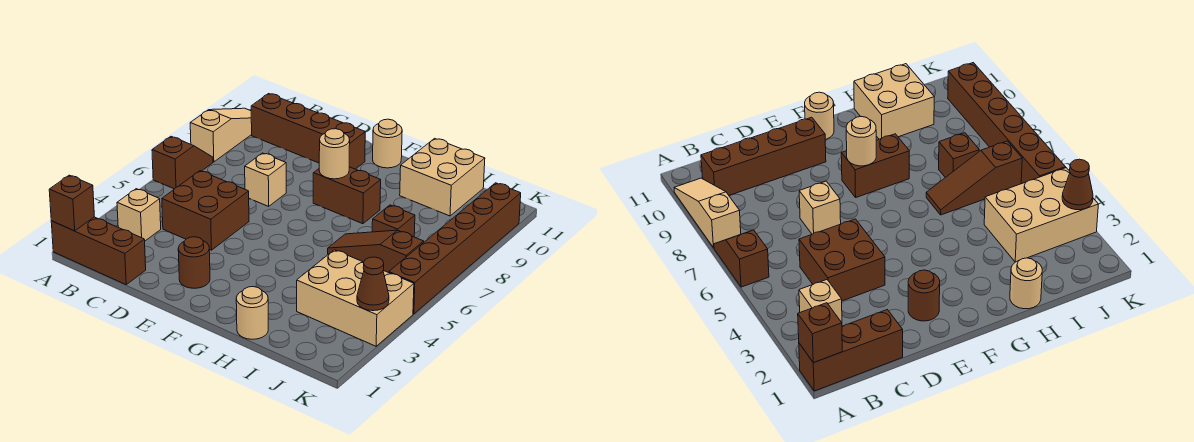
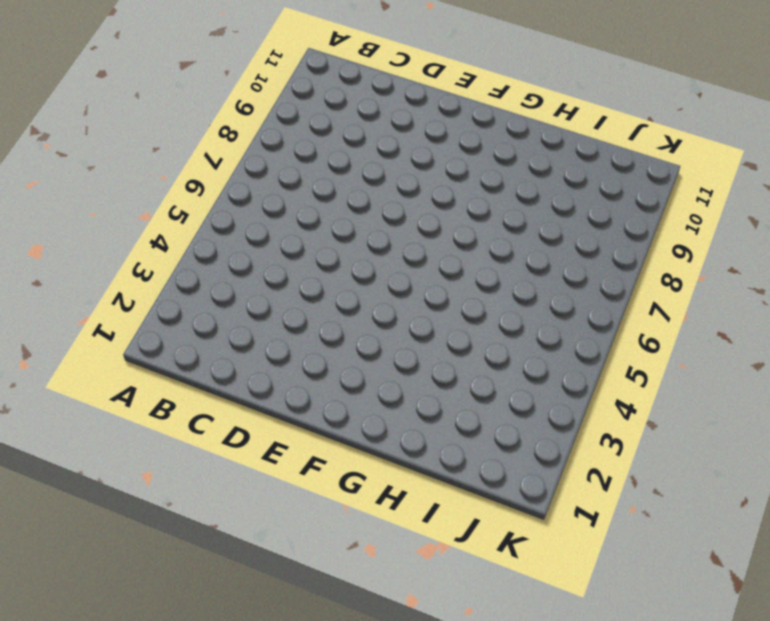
none -> brown brick A1:C1 level 1
none -> brown slope A6:A7 level 1 top 6
none -> tan slope A8:A10 level 1 top 8

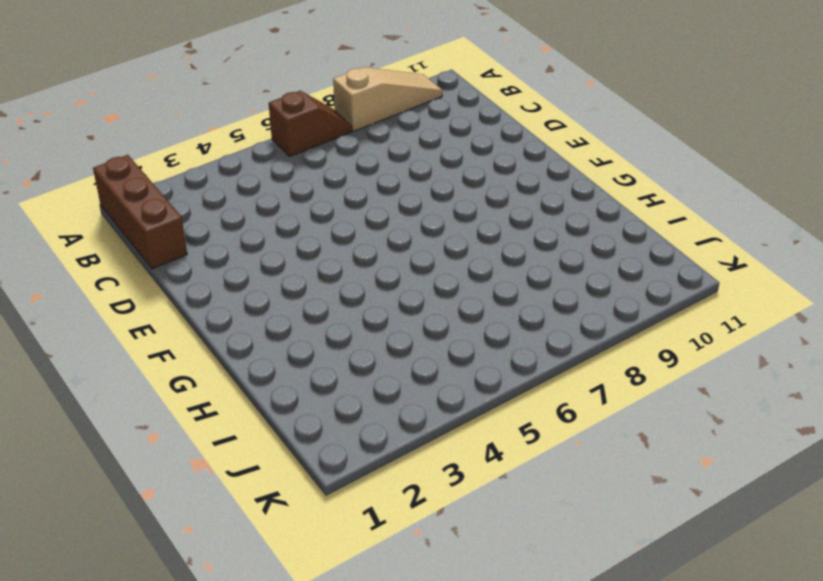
none -> tan brick B3 level 1
none -> brown brick B10:E10 level 1
none -> brown brick C4:D5 level 1

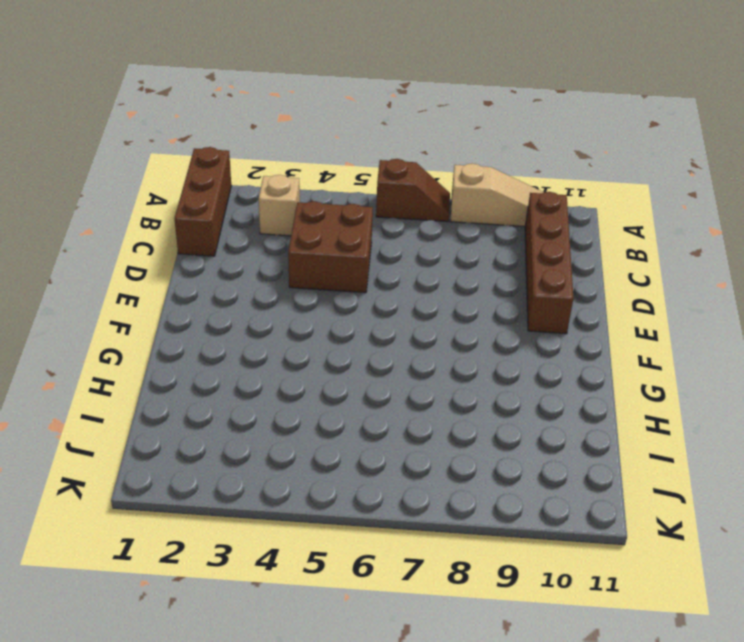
none -> tan brick D7 level 1
none -> brown round brick E2 level 1
none -> brown brick F8:G8 level 1

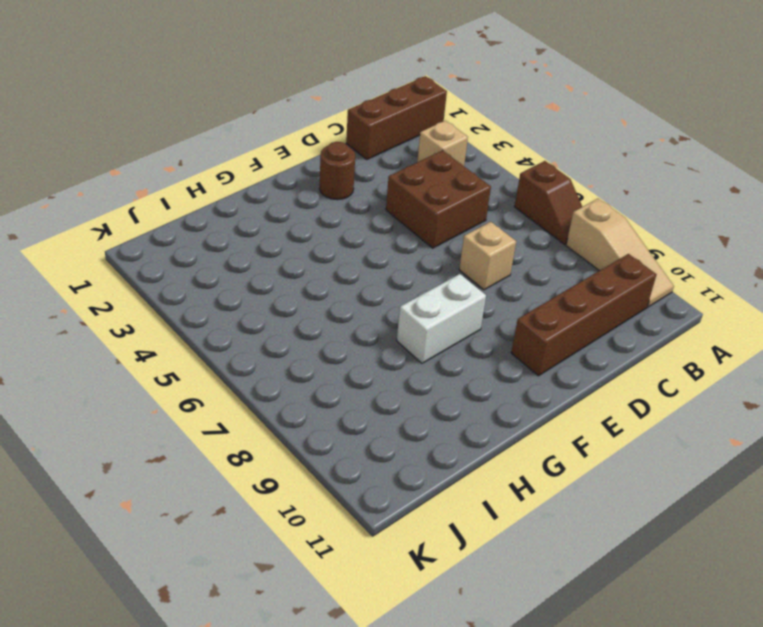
white brick F8:G8 level 1 -> brown brick F8:G8 level 1
none -> tan round brick F11 level 1
none -> tan round brick H1 level 1
none -> brown slope H6:J6 level 1 top J

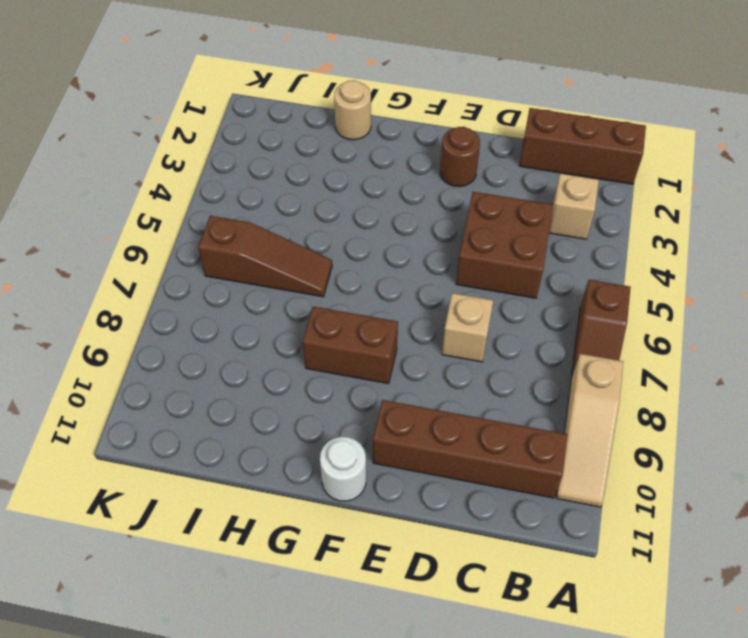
white round brick F11 level 1 -> tan round brick F11 level 1
none -> tan brick H10:I11 level 1
none -> tan brick I3:K4 level 1
none -> brown brick I7 level 1

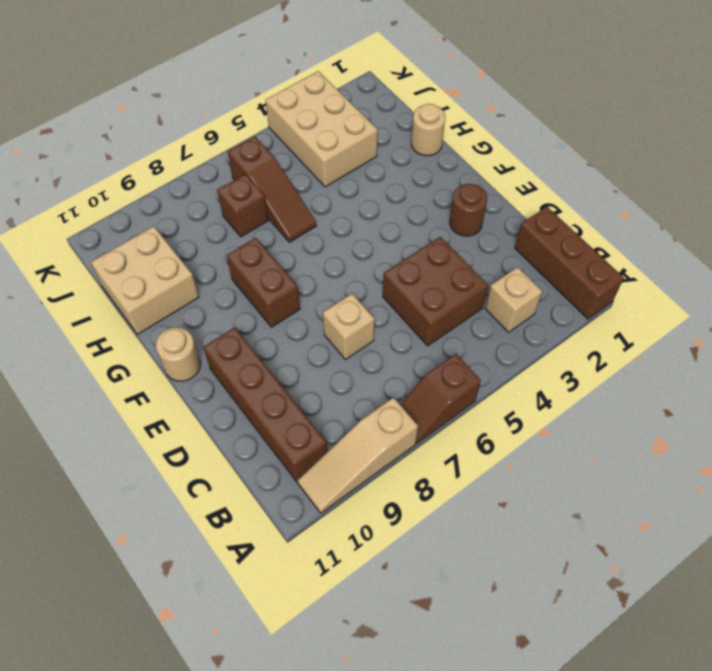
none -> brown brick K5:K10 level 1
none -> brown brick A1 level 2
none -> tan round brick F8 level 2

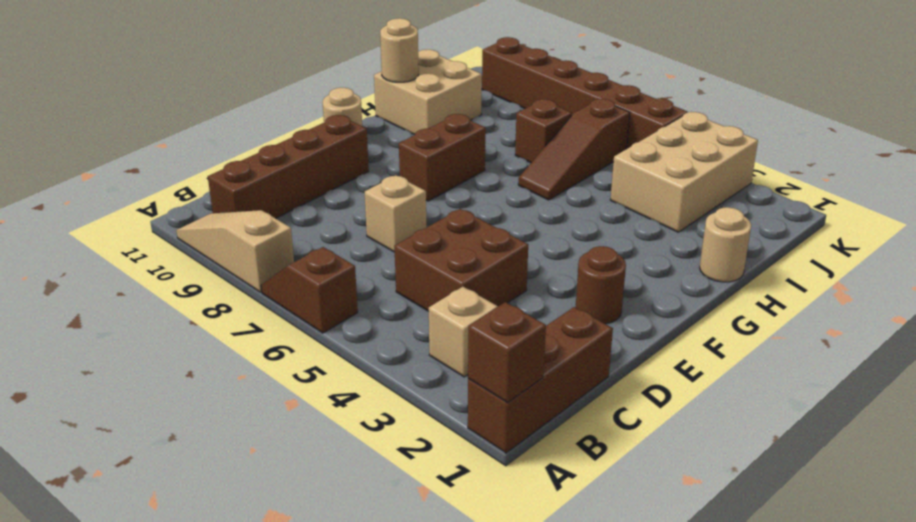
tan round brick H11 level 2 -> tan round brick F8 level 2
none -> brown cone K3 level 2

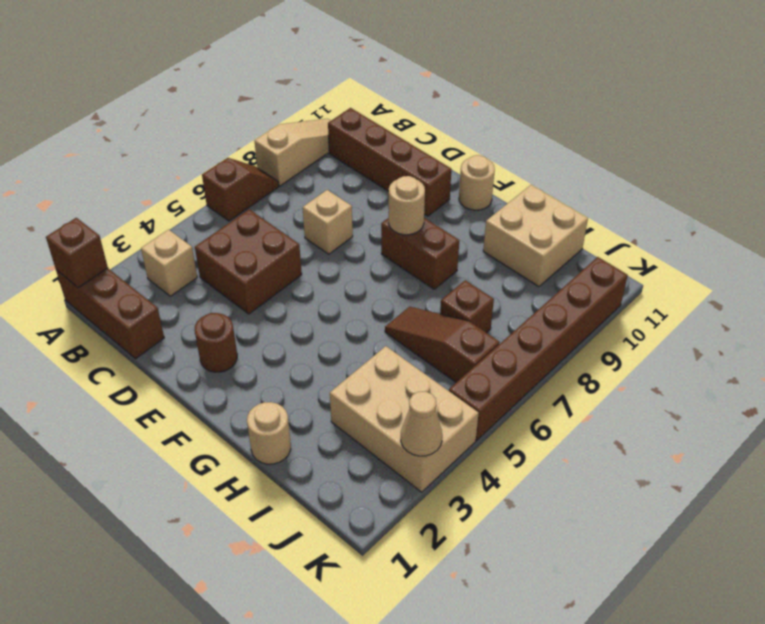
tan cone K3 level 2 -> brown cone K3 level 2

